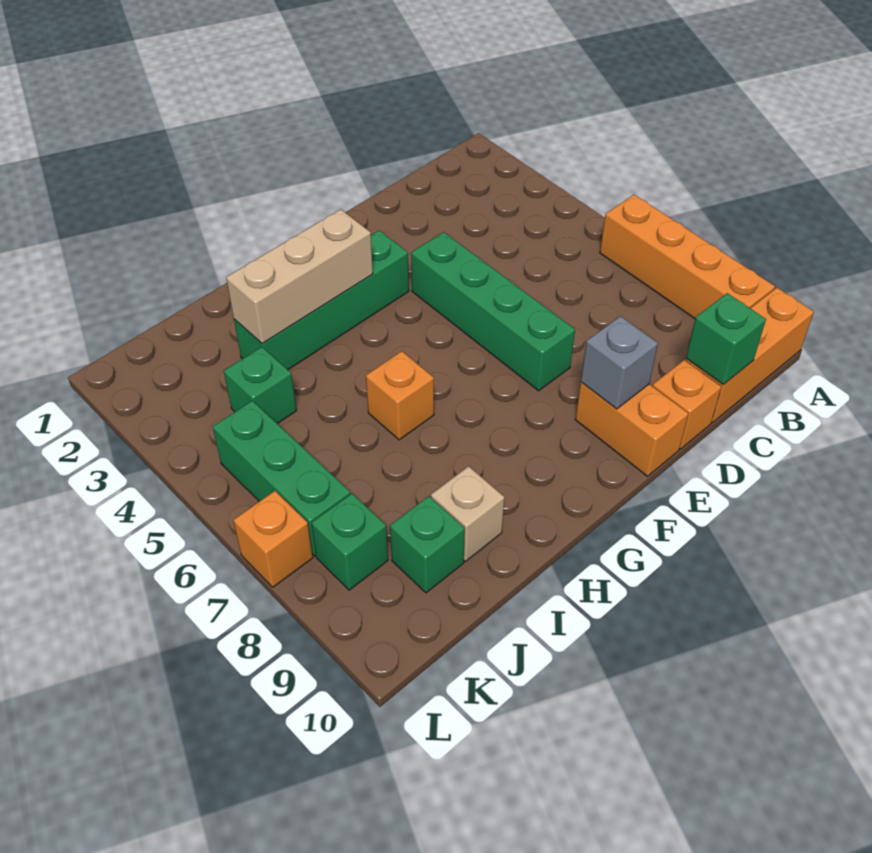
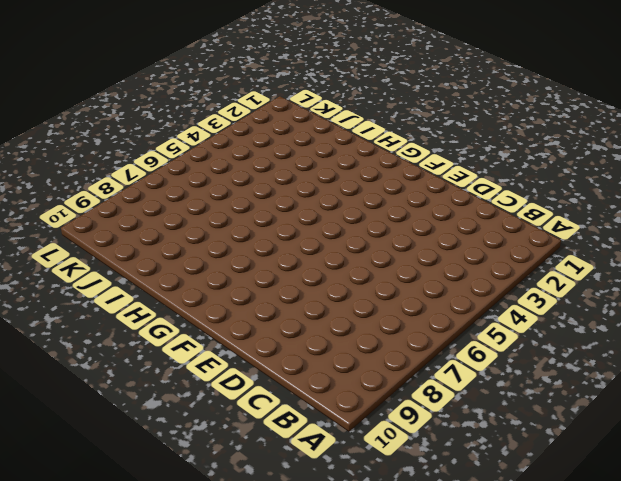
none -> orange brick A6:A9 level 1
none -> orange brick A10:C10 level 1
none -> orange brick D10 level 1

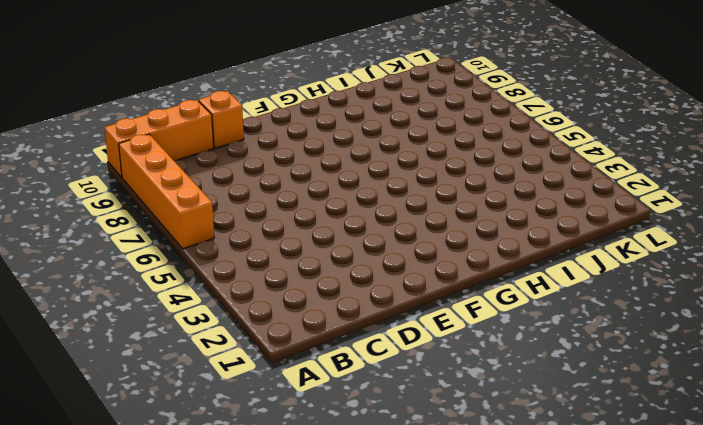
none -> green brick E4:E7 level 1
none -> orange brick E9:E10 level 1
none -> green brick F3:I3 level 1

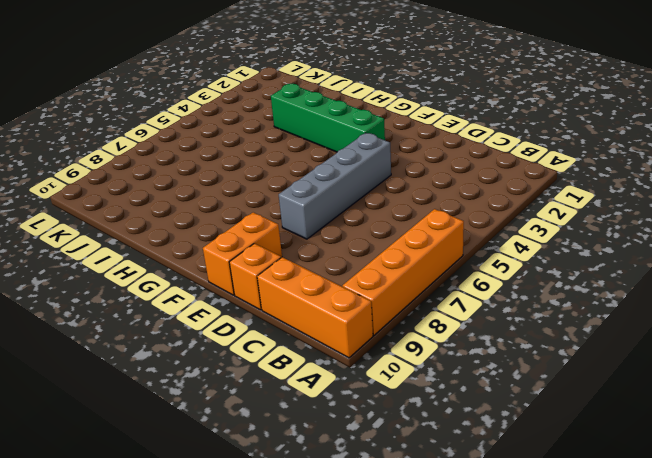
grey brick E4:E7 level 1 -> green brick E4:E7 level 1
none -> orange brick H6 level 1
none -> tan brick I9 level 1
none -> green brick J4 level 1

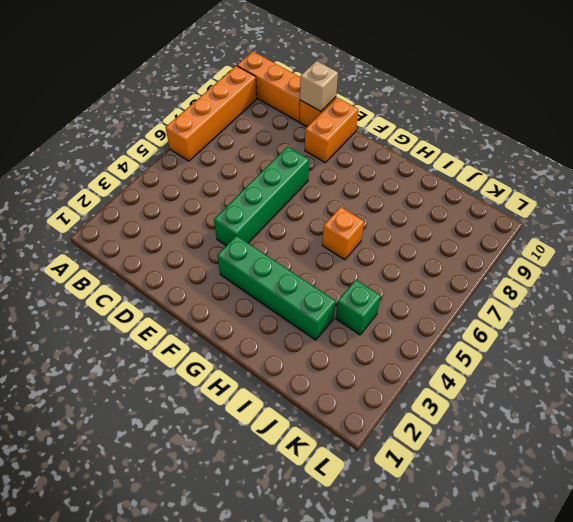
tan brick D10 level 2 -> tan brick I9 level 1
none -> green brick J9 level 1
none -> green brick K5:K7 level 1
none -> green brick K8 level 1

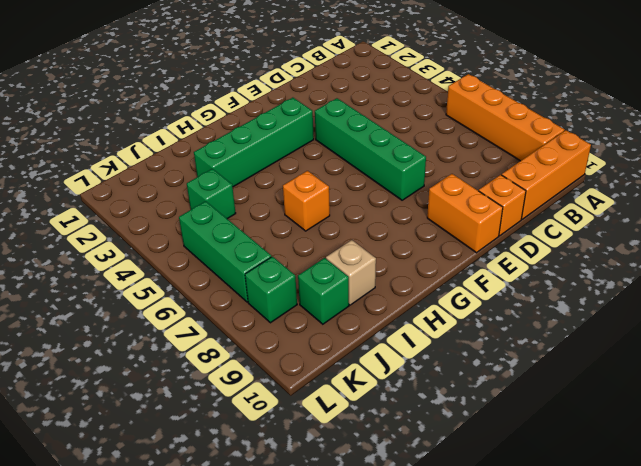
none -> orange brick L7 level 1
none -> green brick C10 level 2
none -> grey brick E9 level 2

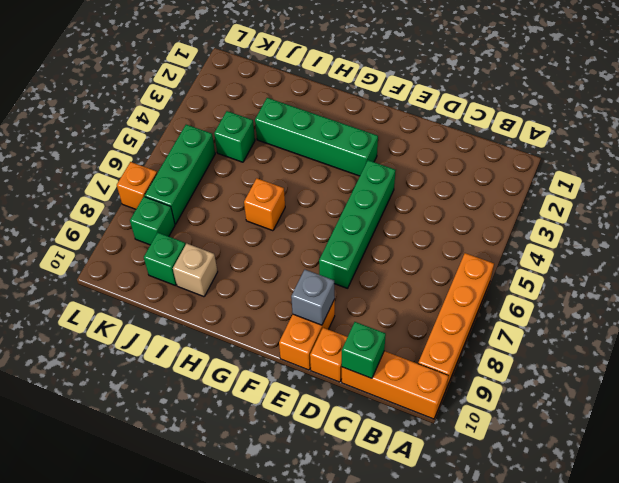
none -> tan brick G3:I3 level 2

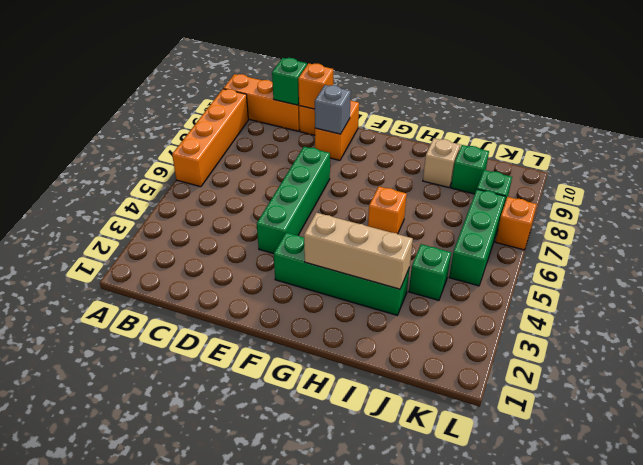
orange brick D10 level 2 -> none

